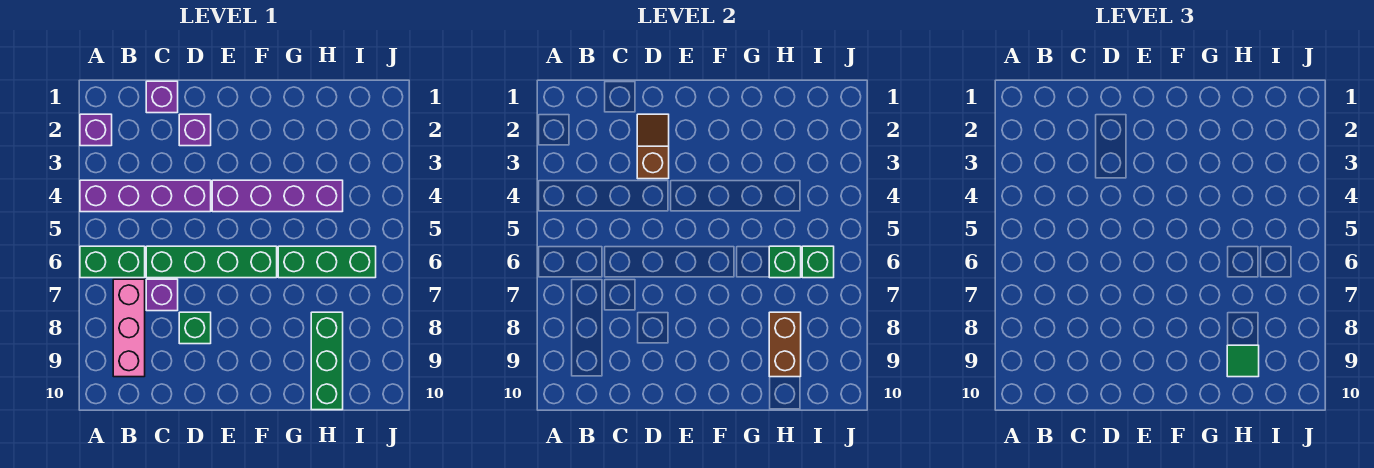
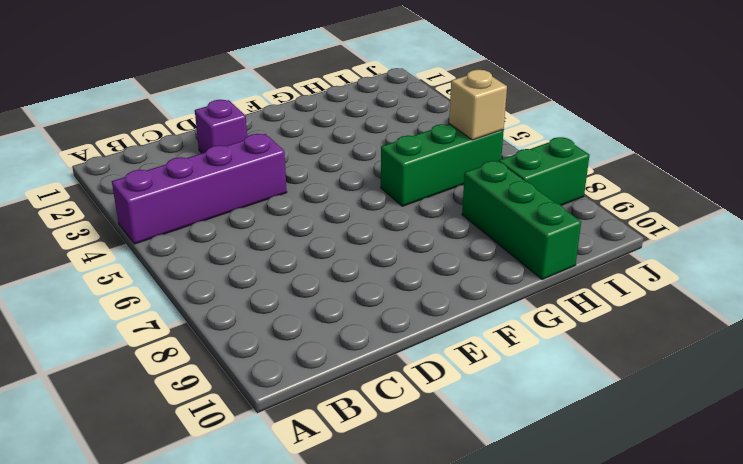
tan brick I6 level 2 -> green brick I6 level 2
green brick I8:J8 level 1 -> green brick A6:B6 level 1
none -> purple brick A2 level 1
none -> pink brick B7:B9 level 1
none -> purple brick C1 level 1

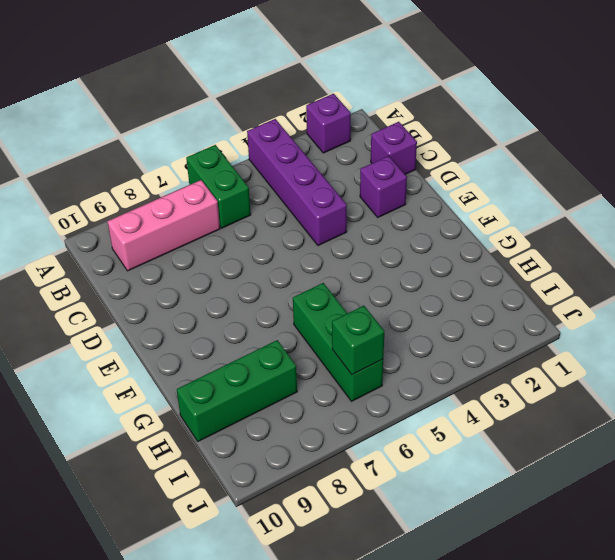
none -> green brick C6:F6 level 1
none -> purple brick C7 level 1
none -> green brick D8 level 1

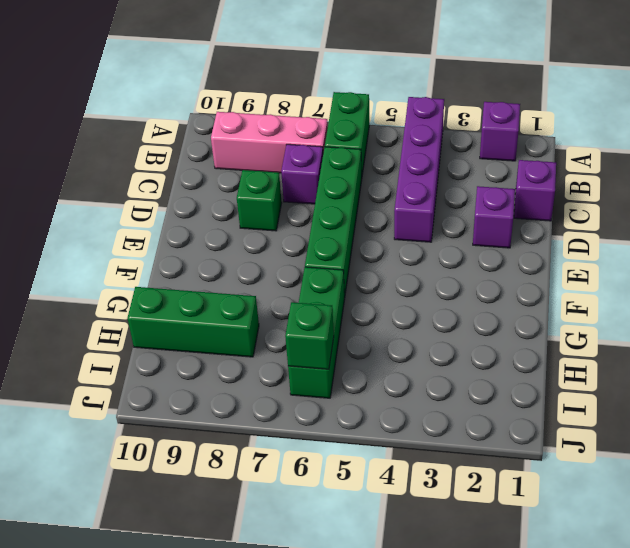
none -> purple brick E4:H4 level 1
none -> brown slope D2:D3 level 2 top 3
none -> green brick H6 level 2

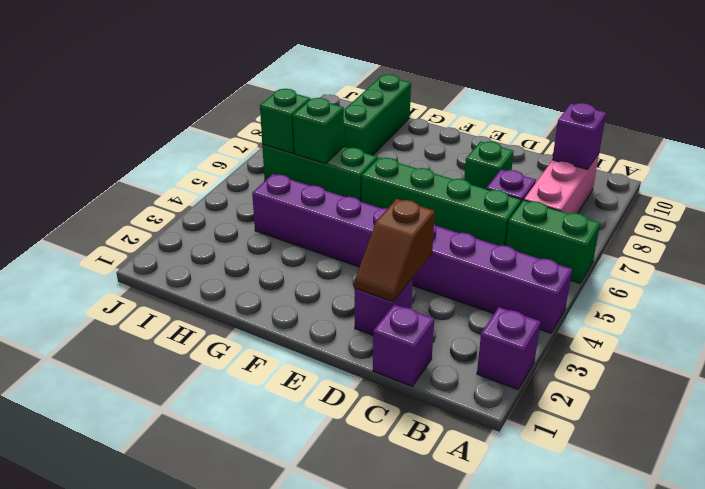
purple brick B9 level 2 -> none
none -> brown brick H8:H9 level 2
none -> green tile H9 level 3

